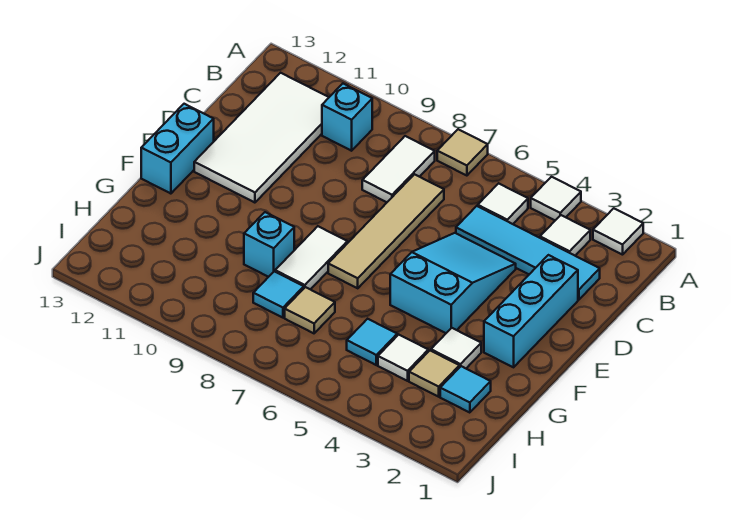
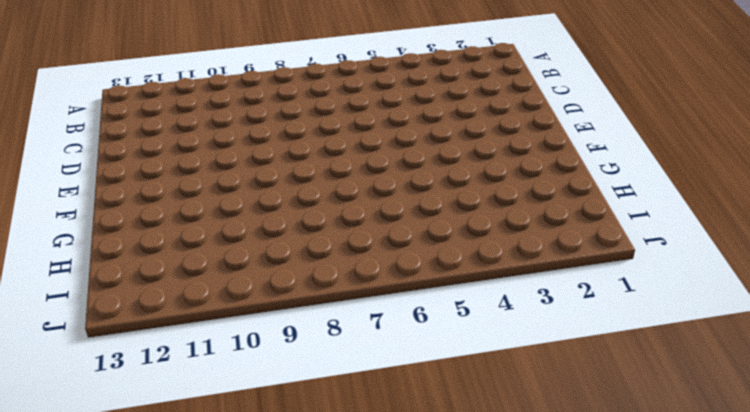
none -> white tile A2 level 1
none -> white tile A4 level 1
none -> tan tile A7 level 1

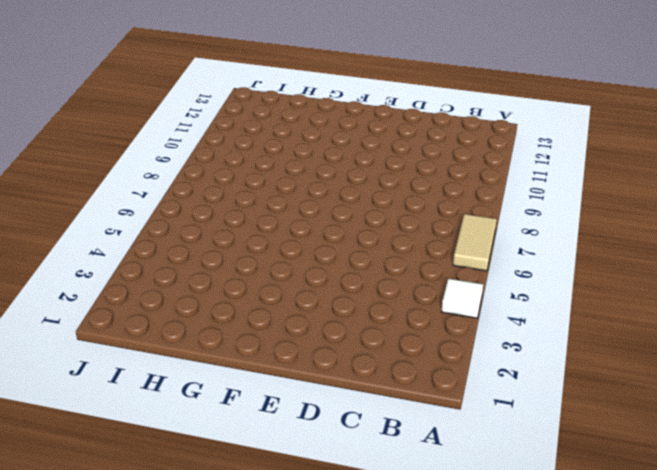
tan tile A6:A7 level 1 -> tan tile A7 level 1
none -> white tile A2 level 1
none -> white tile B3 level 1
none -> white tile B5 level 1

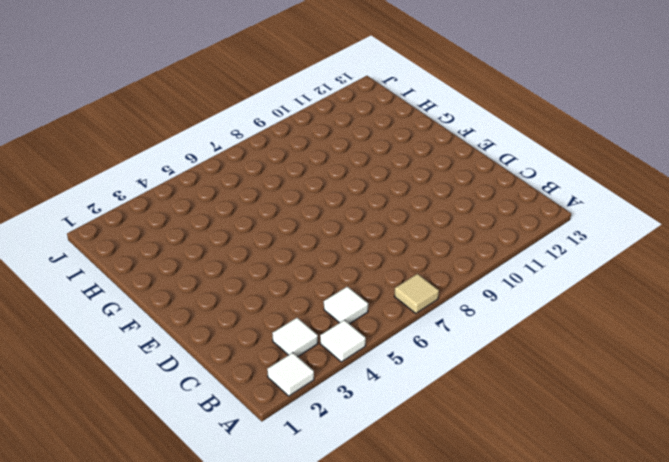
none -> white tile B8:C8 level 1
none -> cyan brick B10 level 1
none -> white tile B11:E12 level 1

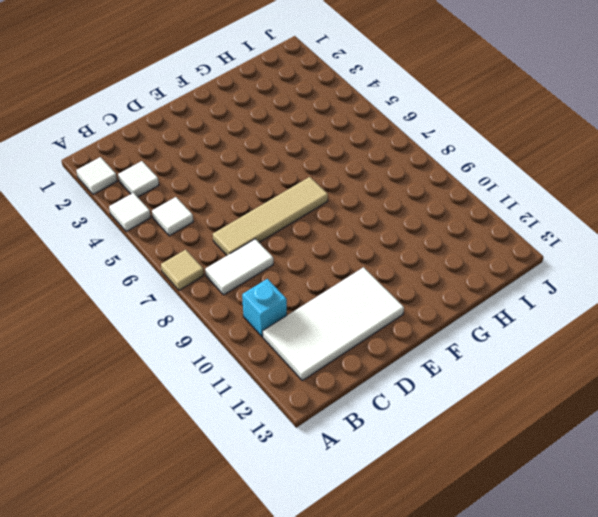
none -> cyan tile C2:C5 level 1
none -> cyan brick D2:F2 level 1
none -> cyan slope D4:F5 level 1 top F

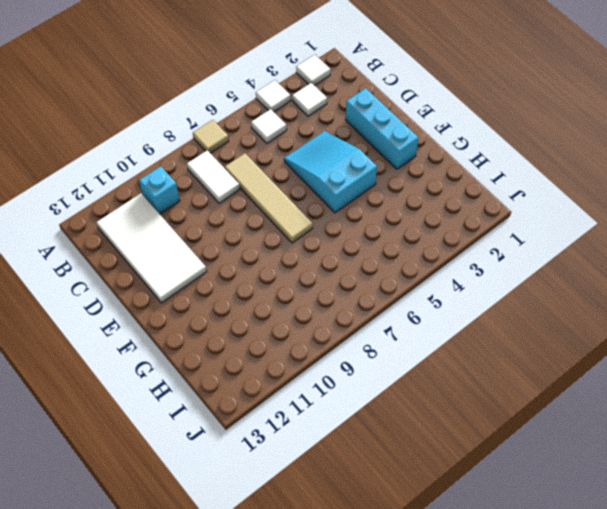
none -> cyan tile C2:C5 level 1
none -> cyan brick E13:F13 level 1
none -> white tile F8:G8 level 1

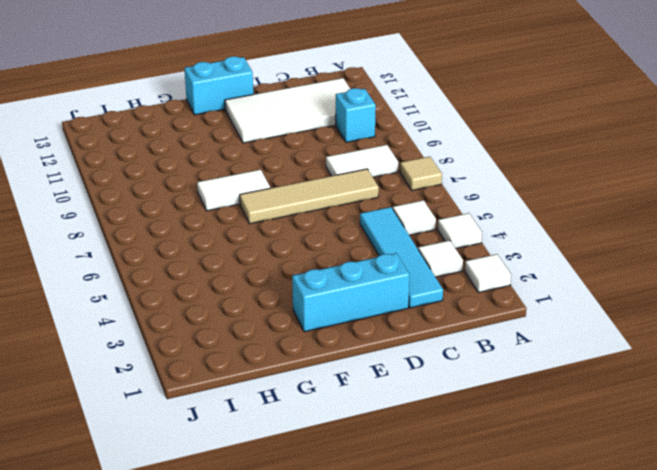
none -> cyan slope D4:F5 level 1 top F
none -> white tile G3 level 1
none -> cyan brick G9 level 1

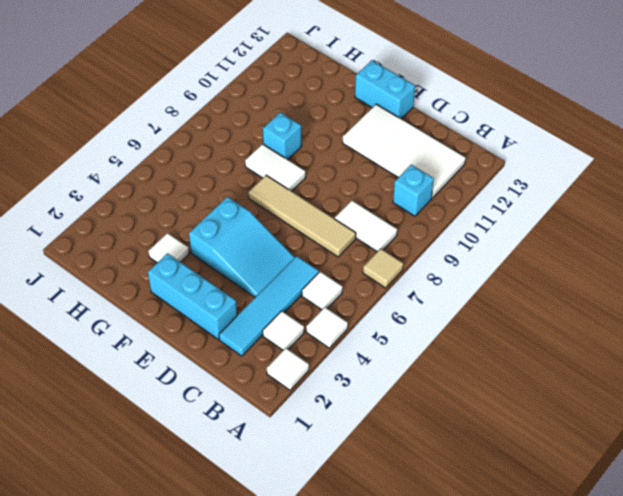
none -> cyan tile H2 level 1
none -> tan tile H3 level 1
none -> white tile H4 level 1

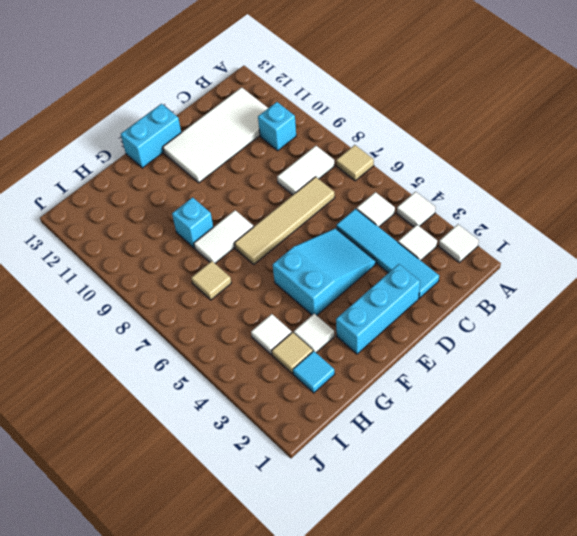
none -> cyan tile H5 level 1
none -> cyan tile H8 level 1

